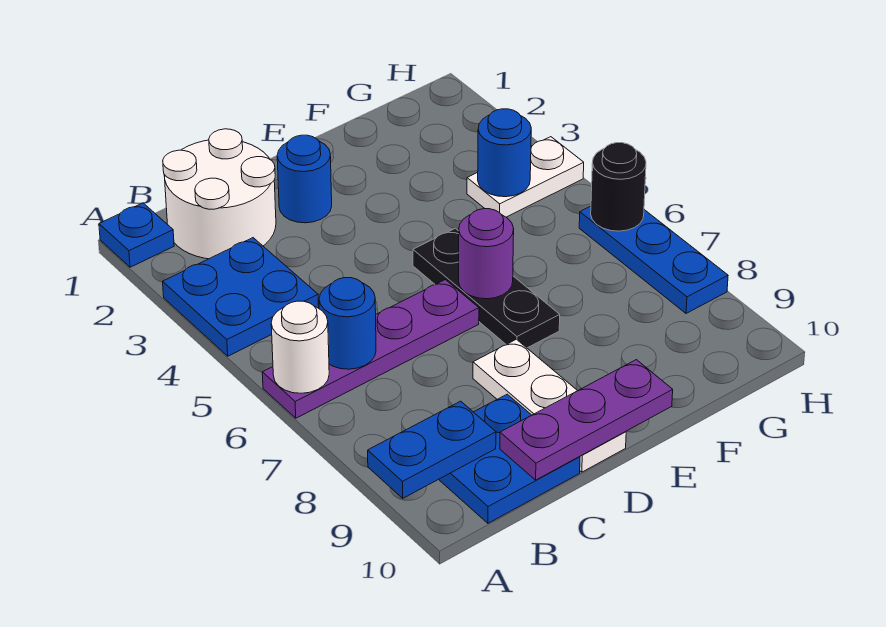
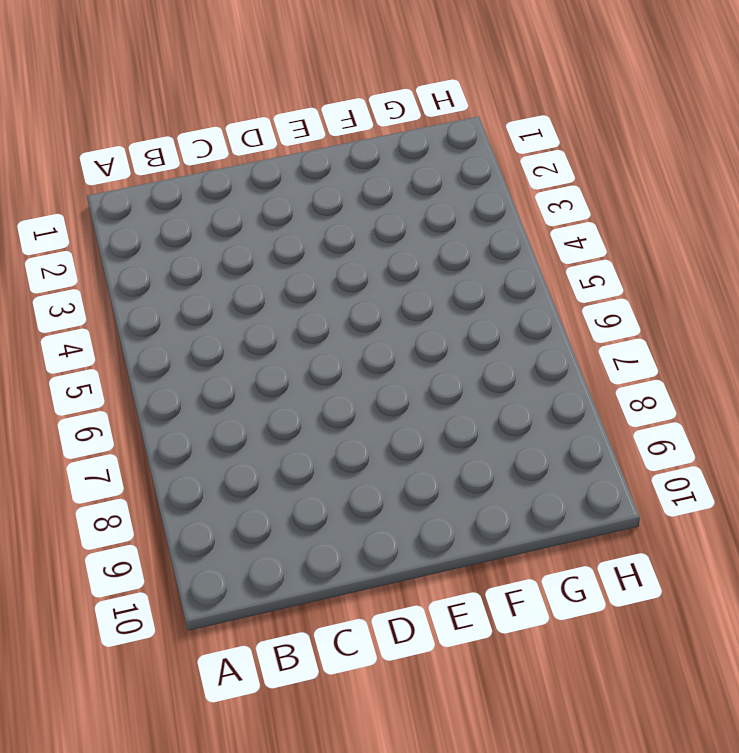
none -> blue plate A1 level 1
none -> blue plate A3:B4 level 1
none -> purple plate A6:D6 level 1

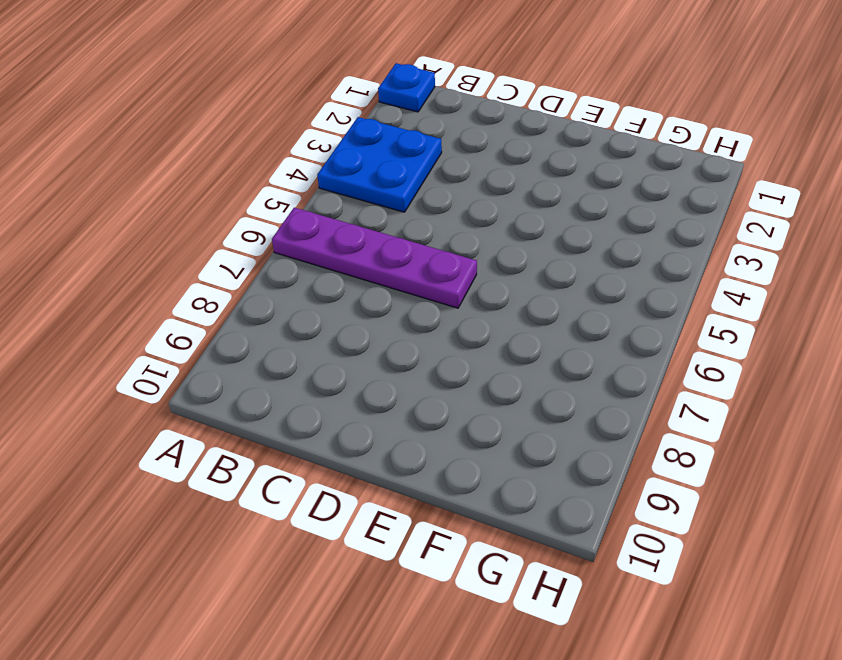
none -> white round brick B1:C2 level 1
none -> blue plate B9:C10 level 1
none -> blue round brick D2 level 1

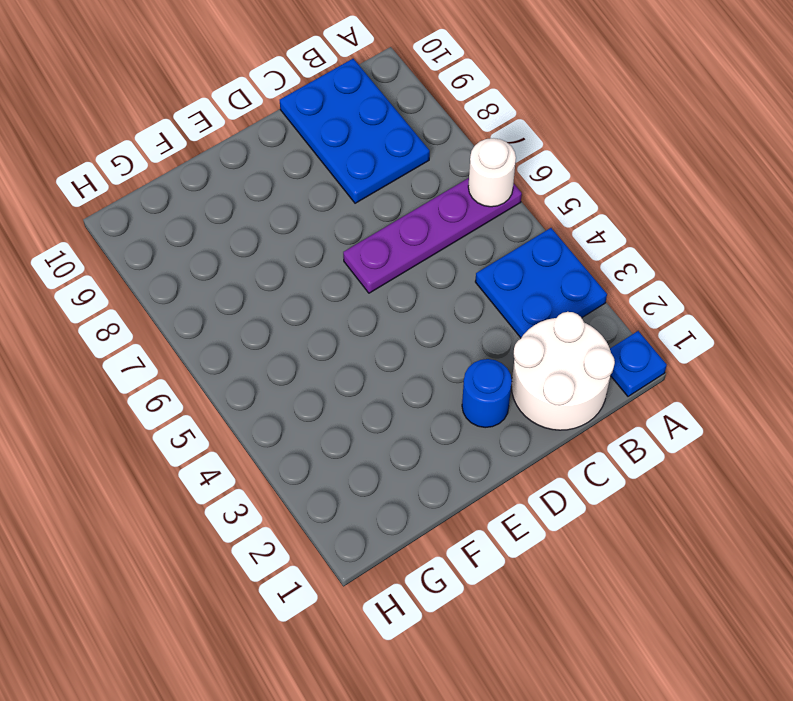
blue plate B8:C10 level 1 -> blue plate B9:C10 level 1
none -> white plate D8:D10 level 1
none -> black plate E5:E7 level 1
none -> white plate G4:H4 level 1

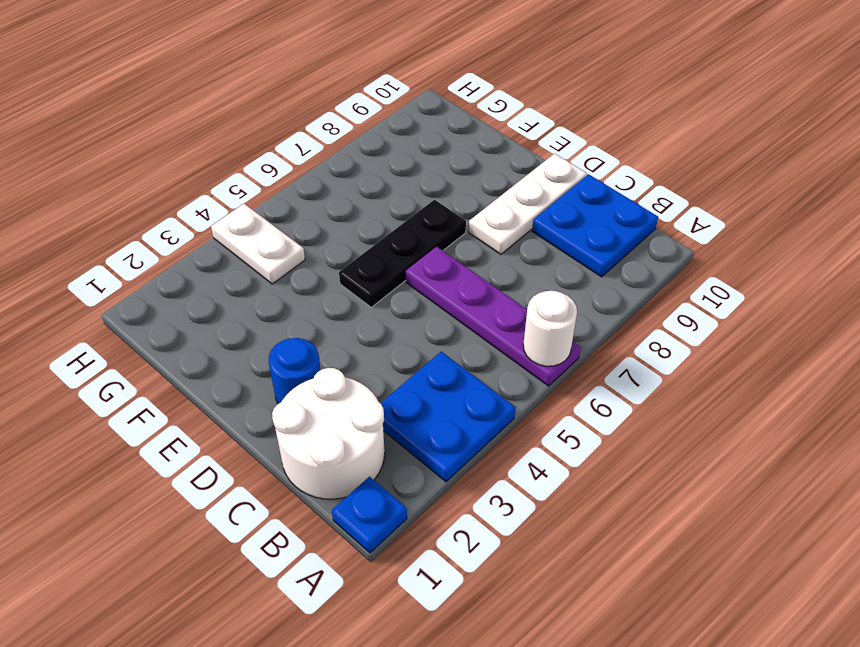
none -> blue plate H6:H8 level 1
none -> blue plate A9:B9 level 2
none -> blue round brick B6 level 2

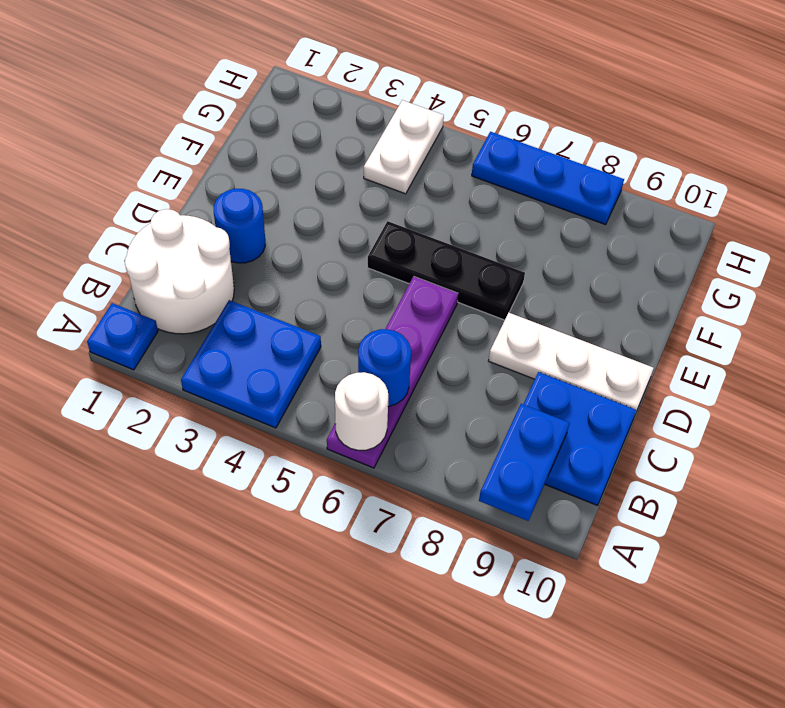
none -> purple plate C10:E10 level 2
none -> purple round brick E6 level 2
none -> blue round brick G4 level 2

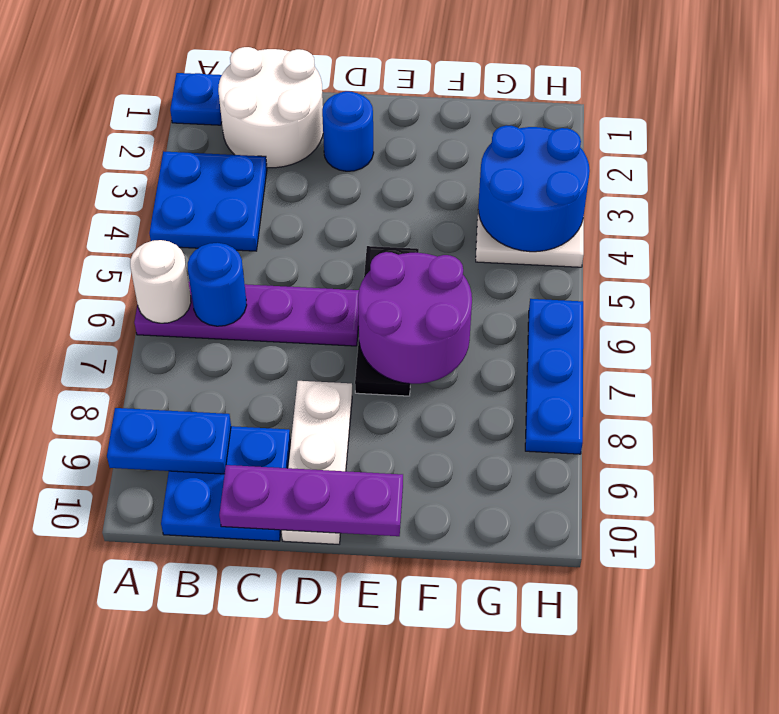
purple round brick E6:F7 level 2 -> purple round brick E6 level 2
blue round brick G3:H4 level 2 -> blue round brick G4 level 2
none -> black round brick H6 level 2

